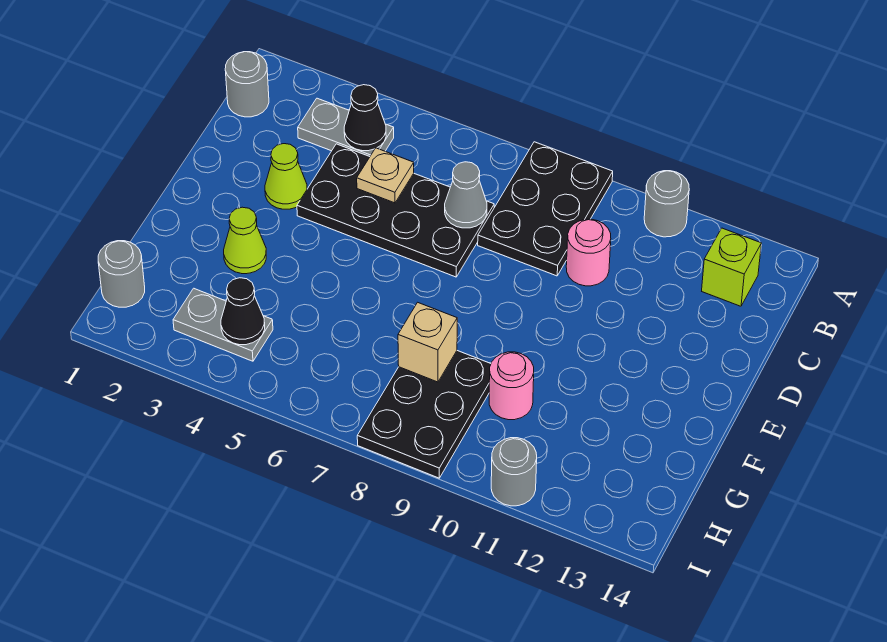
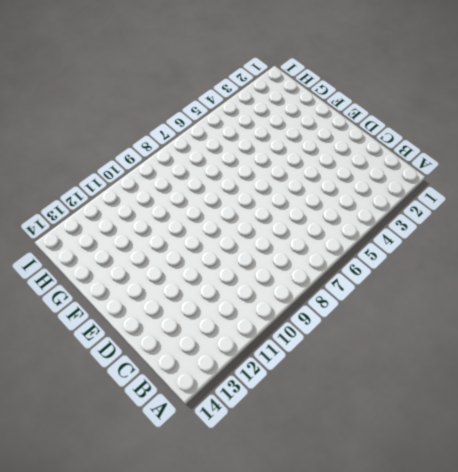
none -> black plate A8:C9 level 1
none -> grey round brick A11 level 1
none -> grey round brick B1 level 1

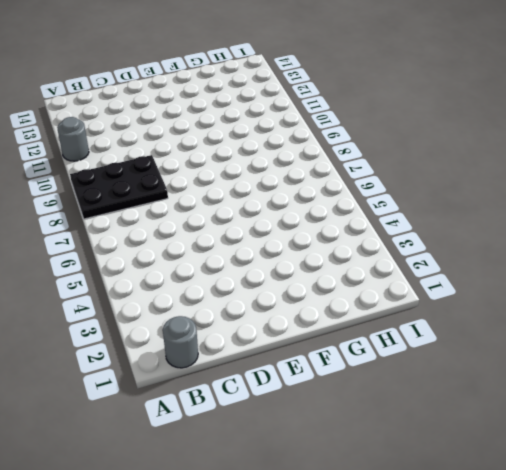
none -> grey plate B3:B4 level 1
none -> lime brick B13 level 1
none -> black plate C4:D7 level 1

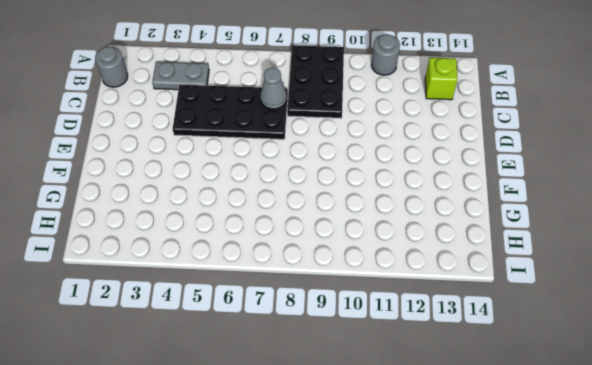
none -> pink round brick C10 level 1
none -> lime cone D3 level 1
none -> lime cone F3 level 1

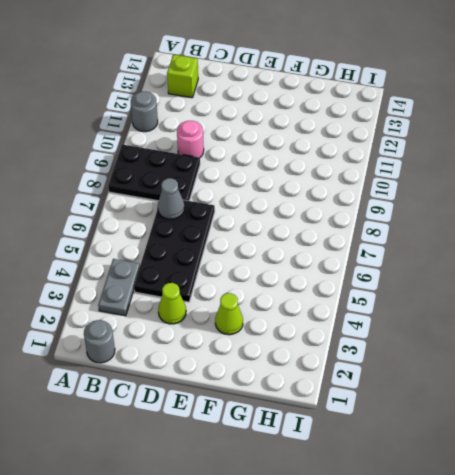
none -> black plate G8:I9 level 1
none -> pink round brick G10 level 1
none -> grey round brick H1 level 1

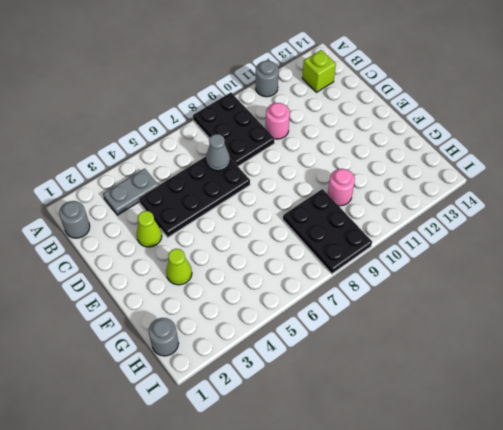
none -> grey plate H3:H4 level 1
none -> grey round brick I11 level 1
none -> black cone B4 level 2

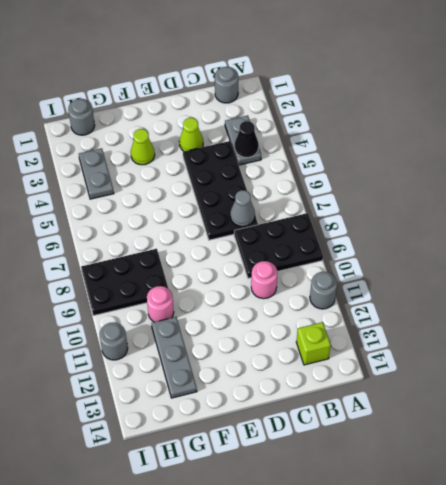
grey plate G11:G13 level 1 -> none
none -> tan plate C5 level 2
none -> tan brick G8 level 2
none -> black cone H4 level 2

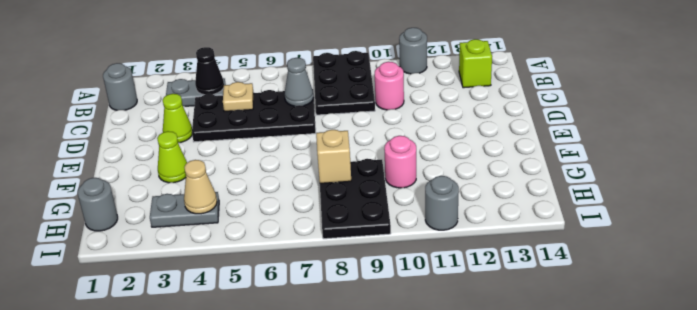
tan cone H4 level 2 -> black cone H4 level 2

